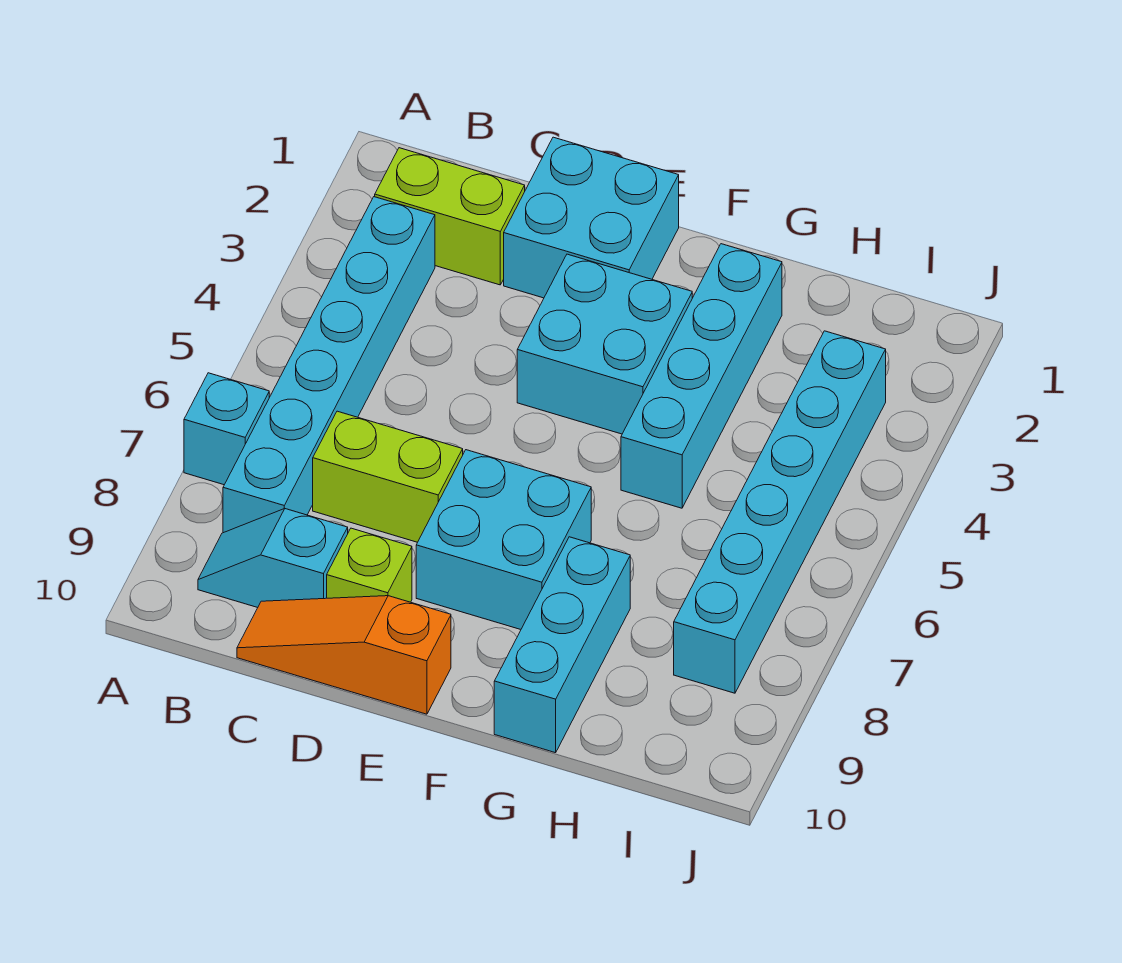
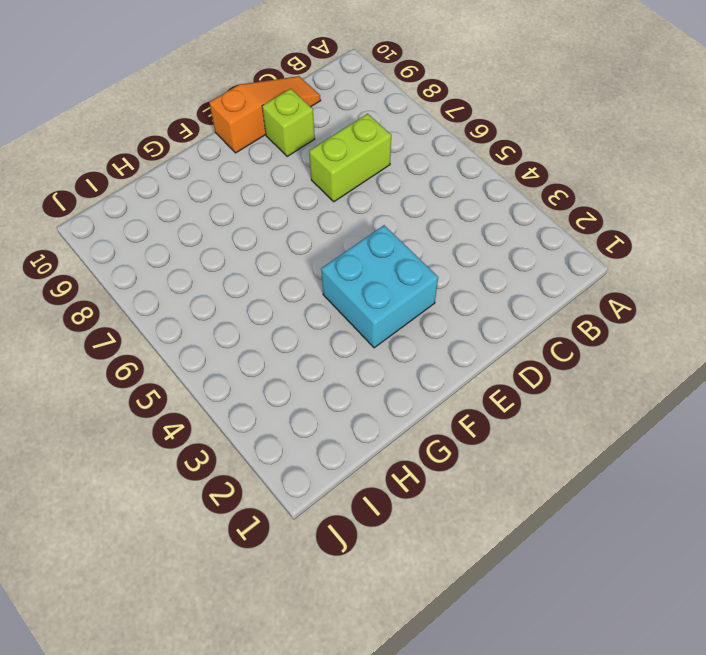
none -> cyan brick A7 level 1
none -> lime brick B2:C2 level 1
none -> cyan brick B3:B8 level 1

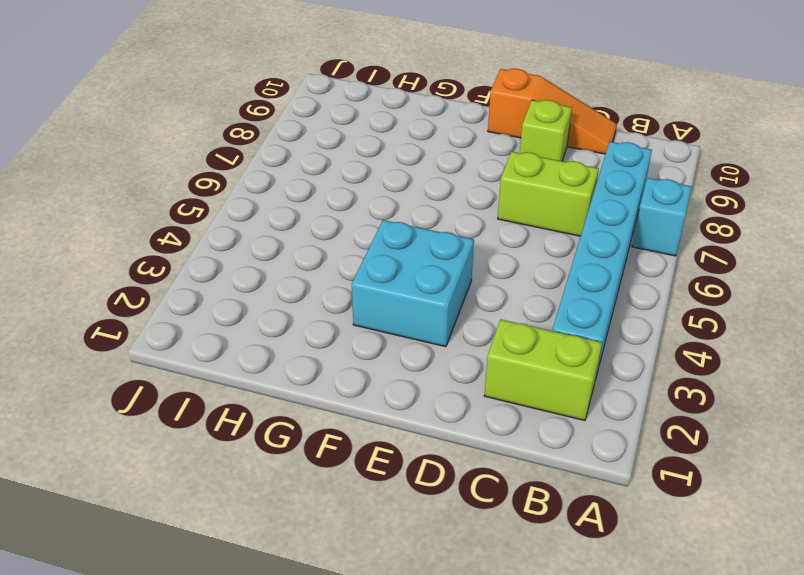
none -> cyan slope B9:C9 level 1 top C
none -> cyan brick D1:E2 level 1
none -> cyan brick E7:F8 level 1

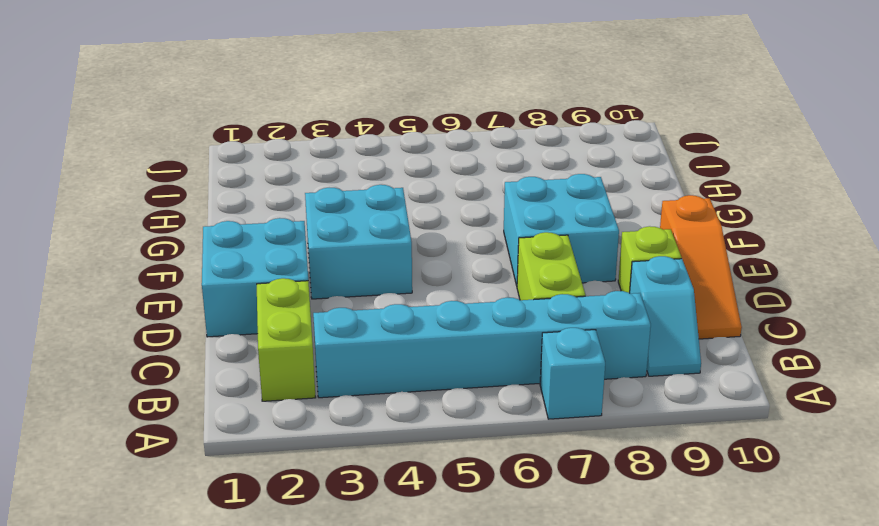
none -> cyan brick G2:G5 level 1
none -> cyan brick G8:G10 level 1
none -> cyan brick I3:I8 level 1

